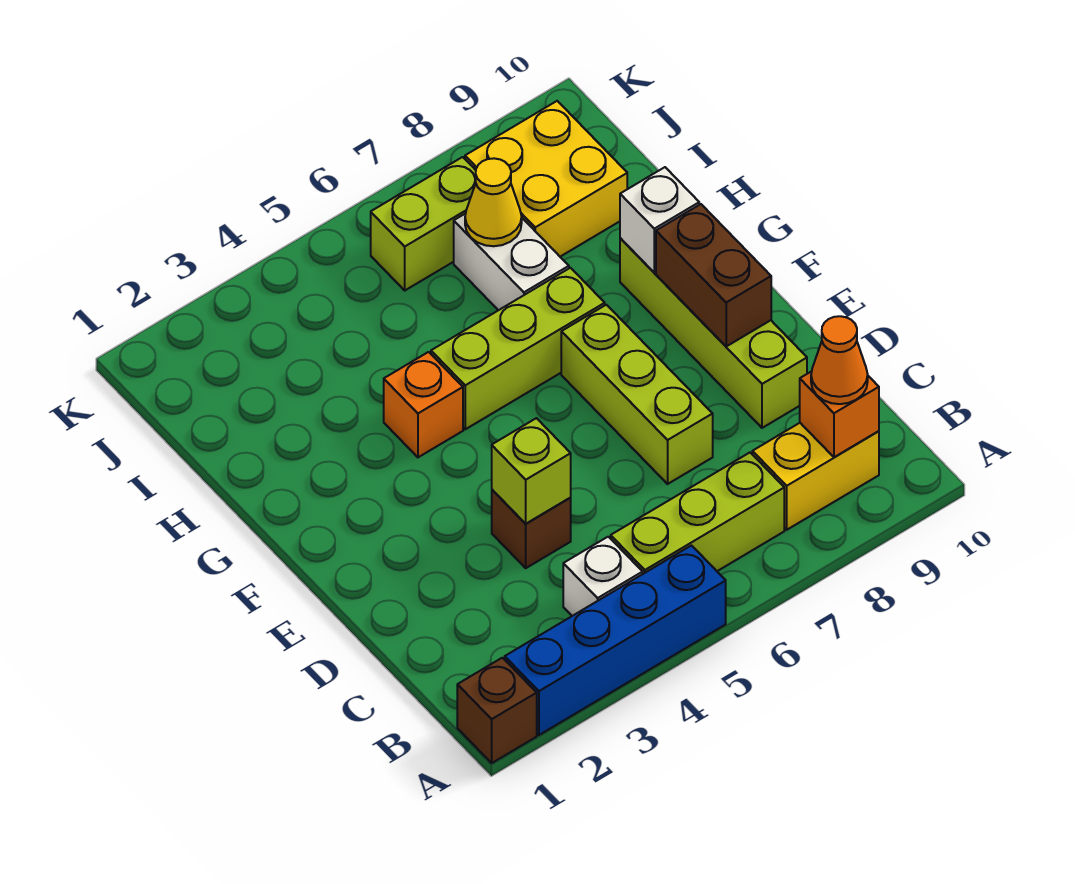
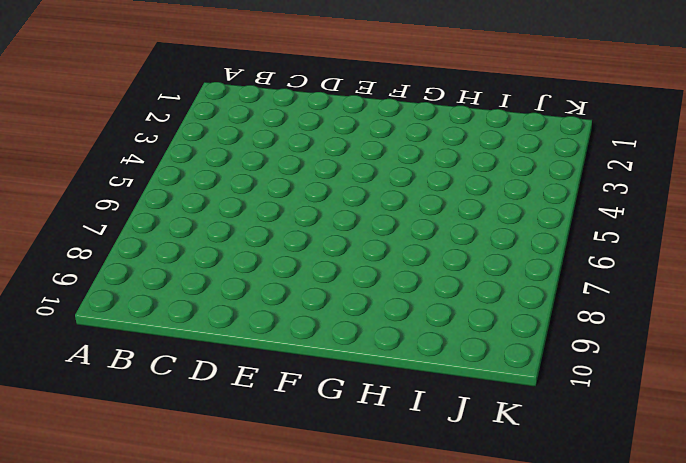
none -> brown brick A1 level 1
none -> blue brick A2:A5 level 1
none -> white brick B4 level 1

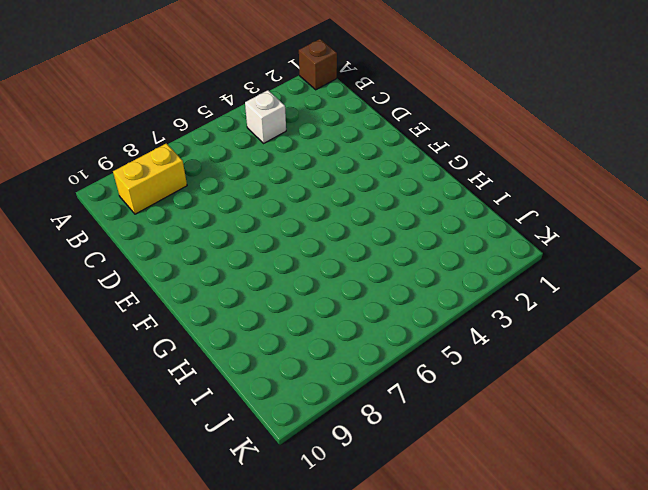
none -> blue brick A2:A5 level 1
none -> lime brick B5:B7 level 1
none -> brown brick D4 level 1

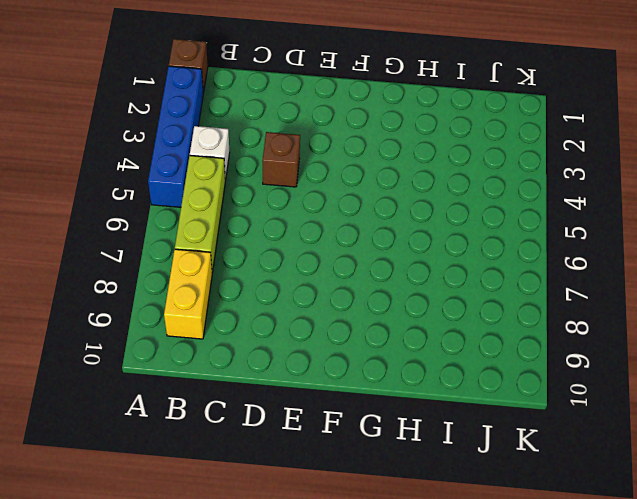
none -> lime brick D7:F7 level 1
none -> lime brick D9:G9 level 1
none -> orange brick G4 level 1

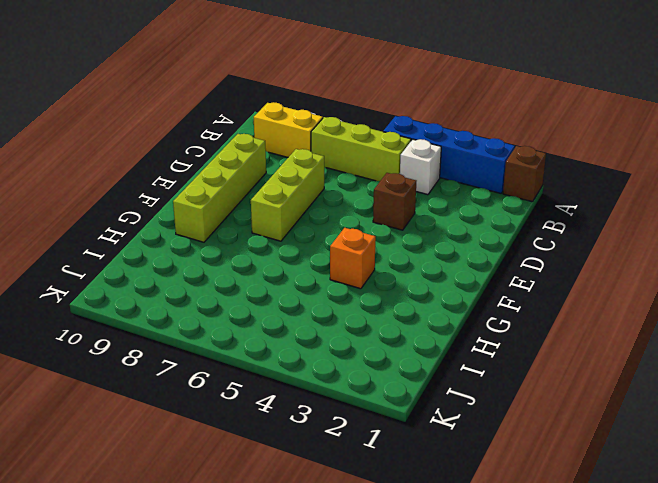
none -> lime brick G5:G7 level 1
none -> white brick H7:I7 level 1
none -> yellow brick I8:J9 level 1

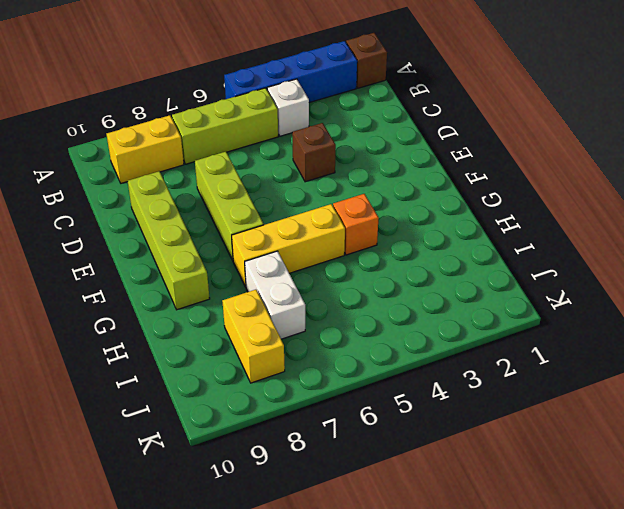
yellow brick G5:G7 level 1 -> lime brick G5:G7 level 1
yellow brick I8:J8 level 1 -> yellow brick I8:J9 level 1
none -> lime brick J6:J7 level 1
none -> orange brick B9 level 2
none -> lime brick D4 level 2

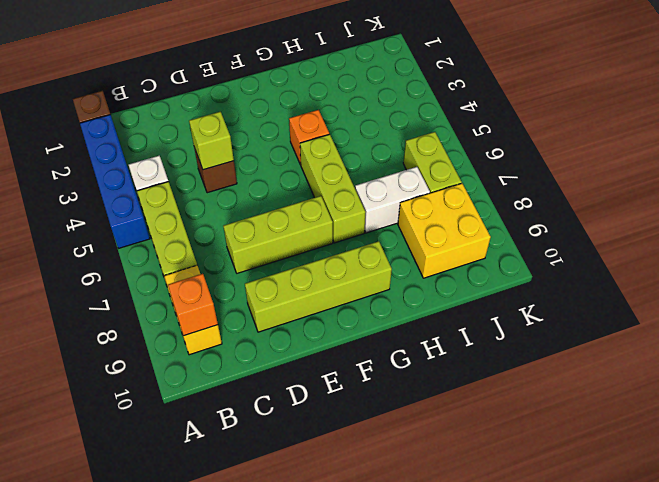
none -> brown brick E9:F9 level 2
none -> white brick G9 level 2
none -> yellow cone I7 level 2

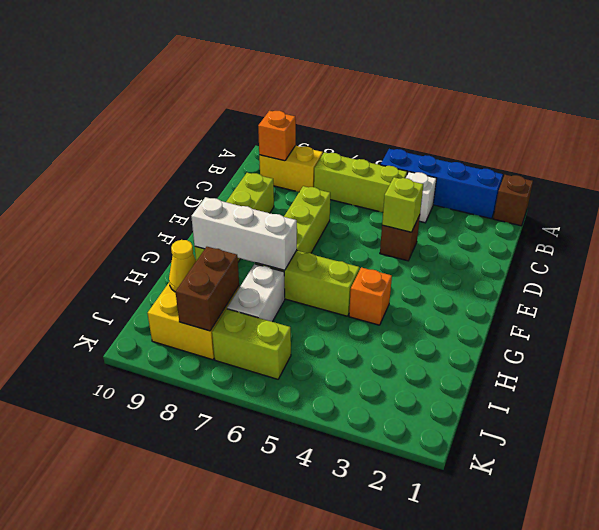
white brick G7:G9 level 2 -> white brick G9 level 2
brown brick I8:J8 level 2 -> brown brick E9:F9 level 2
yellow cone I9 level 2 -> yellow cone I7 level 2
none -> orange cone B9 level 3

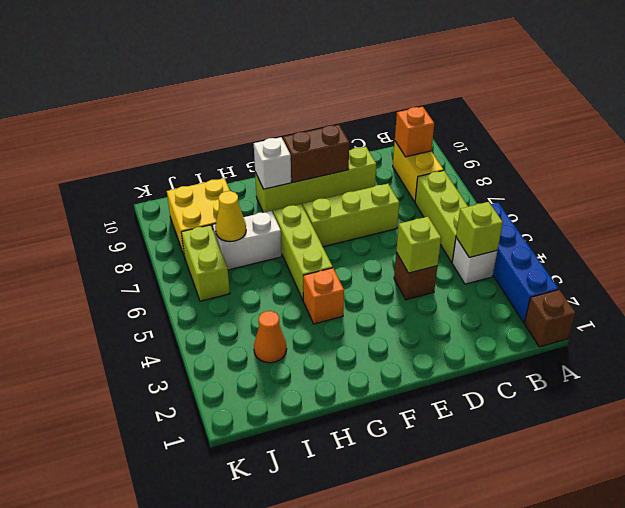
lime brick B4 level 2 -> none
orange cone I3 level 1 -> orange cone B9 level 3

